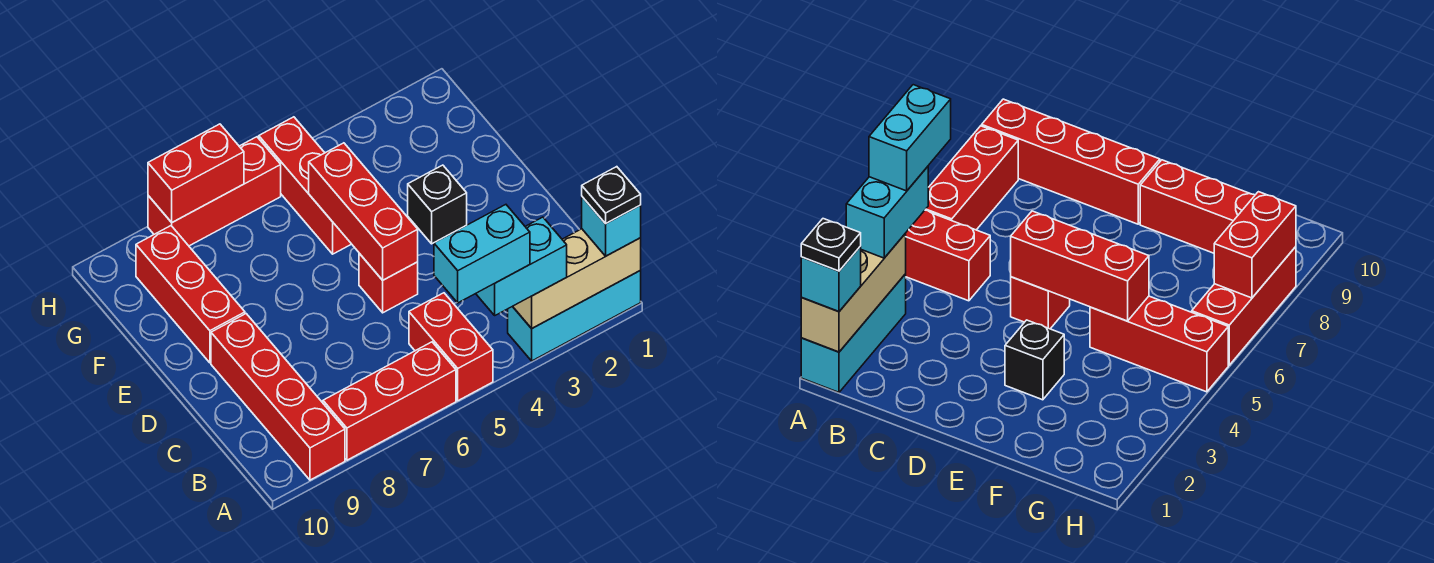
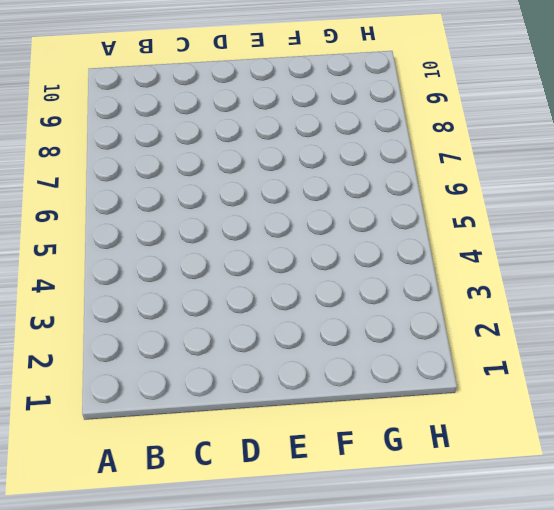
none -> cyan brick A1:A3 level 1
none -> red brick A5:B5 level 1
none -> red brick A6:A8 level 1

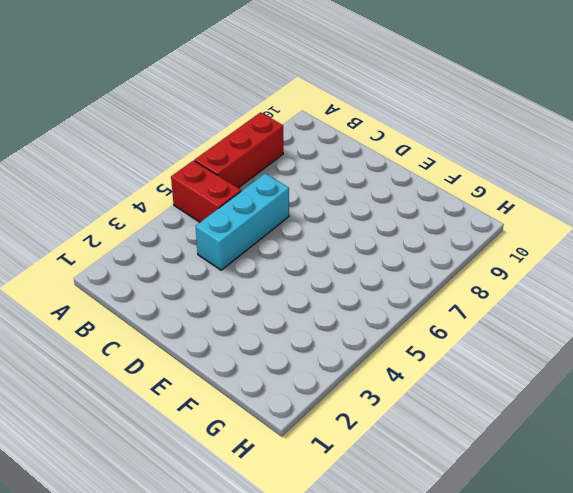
cyan brick C4:C6 level 1 -> cyan brick A1:A3 level 1
none -> red brick A9:D9 level 1
none -> red brick D5 level 1
none -> black brick E3 level 1

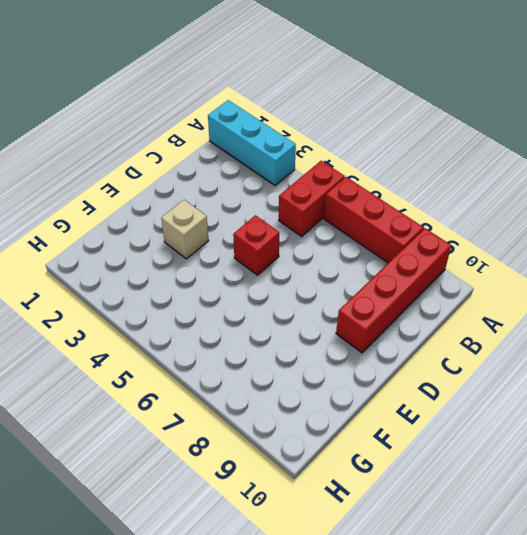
tan brick E3 level 1 -> black brick E3 level 1
none -> red brick E9:G9 level 1
none -> red brick F5:H5 level 1
none -> red brick H6:H8 level 1

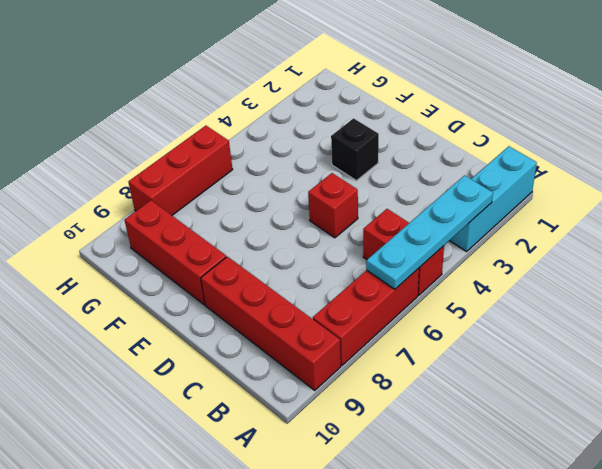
cyan plate A3:A6 level 2 -> tan brick A1:A3 level 2
none -> red brick F5:H5 level 1
none -> red brick D5:F5 level 2
none -> red brick H7:H8 level 2

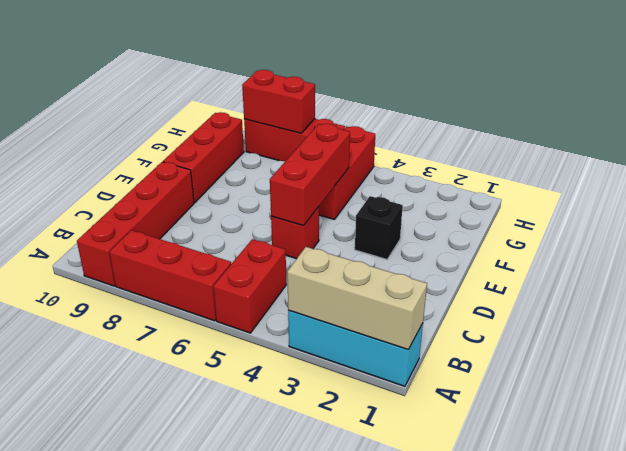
none -> cyan brick A1 level 3
none -> cyan brick A3:A4 level 3
none -> black plate A1 level 4

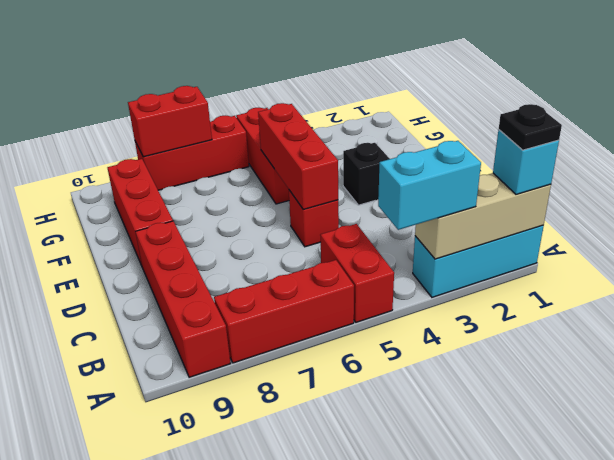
none -> cyan brick A4:A5 level 4

